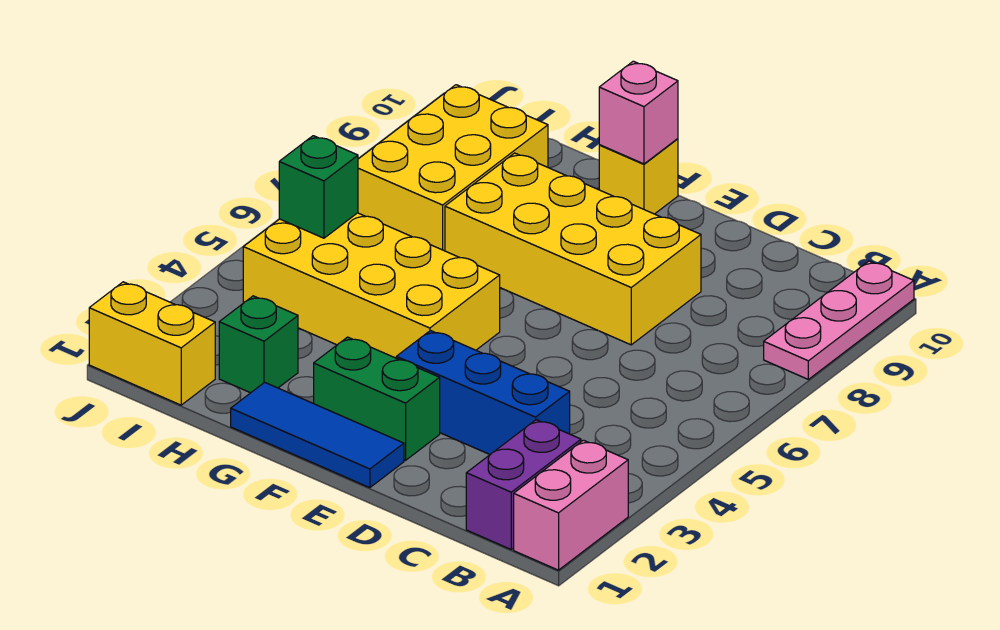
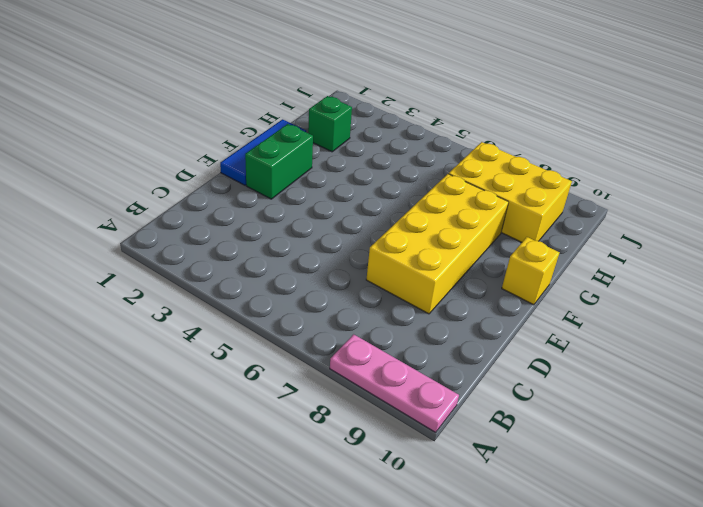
none -> pink brick A1:A2 level 1
none -> purple brick B1:B2 level 1
none -> blue brick C3:E3 level 1

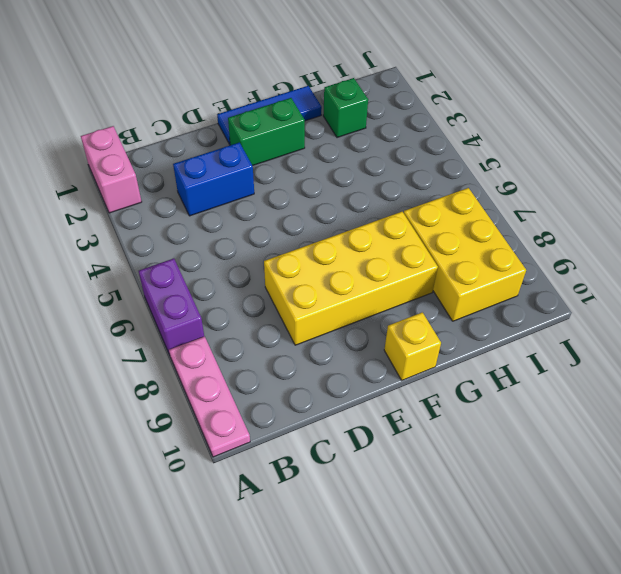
purple brick A6:A7 level 1 -> purple brick B1:B2 level 1
blue brick C3:D3 level 1 -> blue brick C3:E3 level 1
none -> yellow brick F4:I5 level 1
none -> yellow brick I1:J1 level 1
none -> pink brick F10 level 2

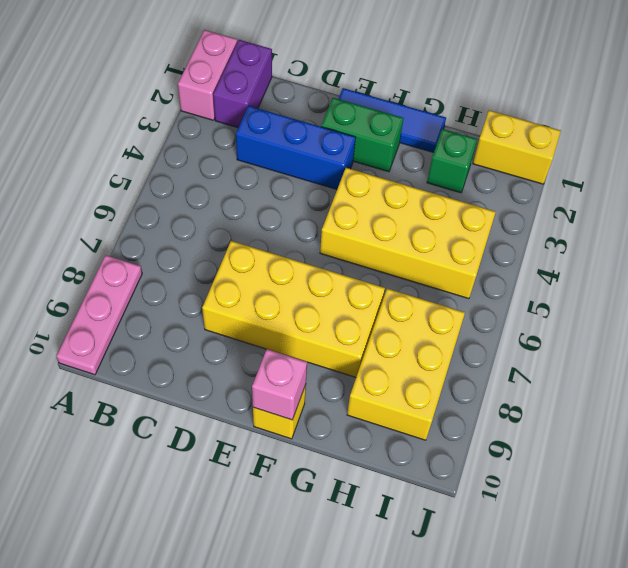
none -> green brick I5 level 2

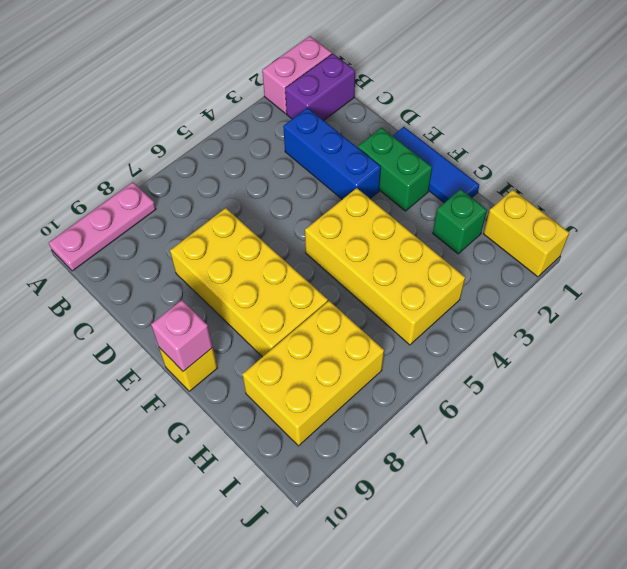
none -> green brick I5 level 2

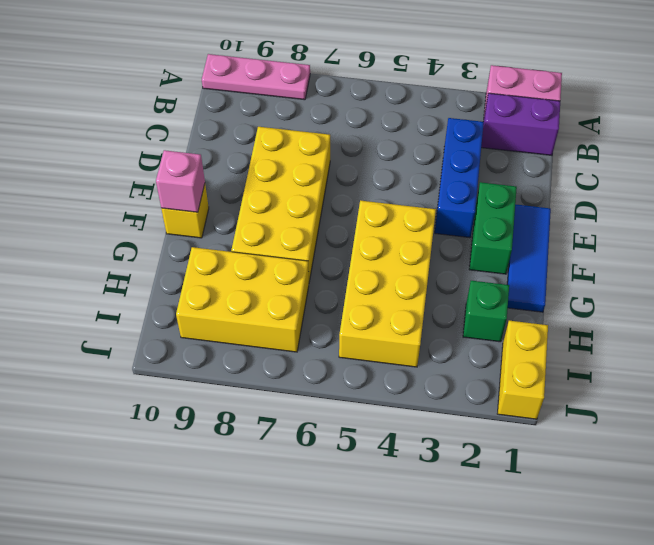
none -> green brick I5 level 2

